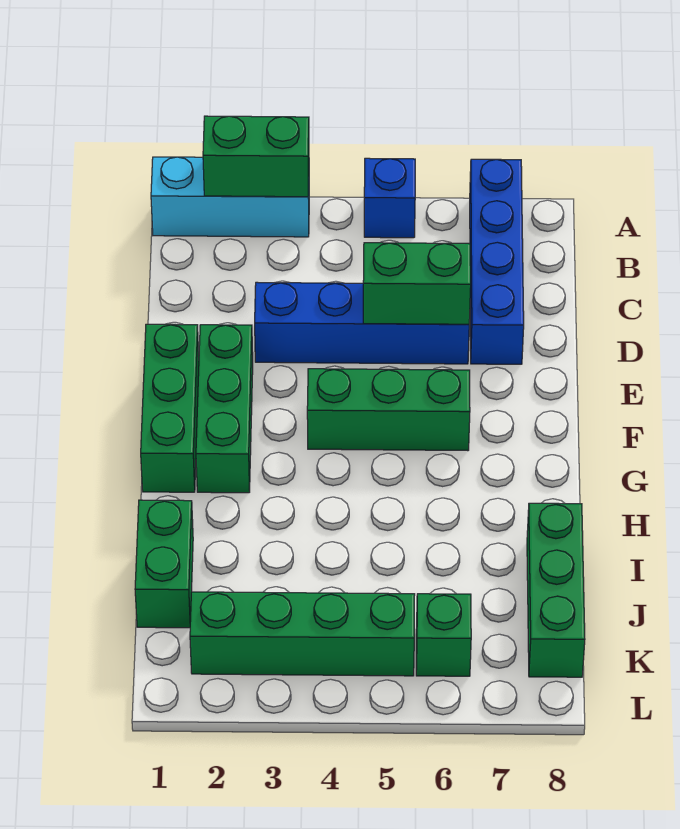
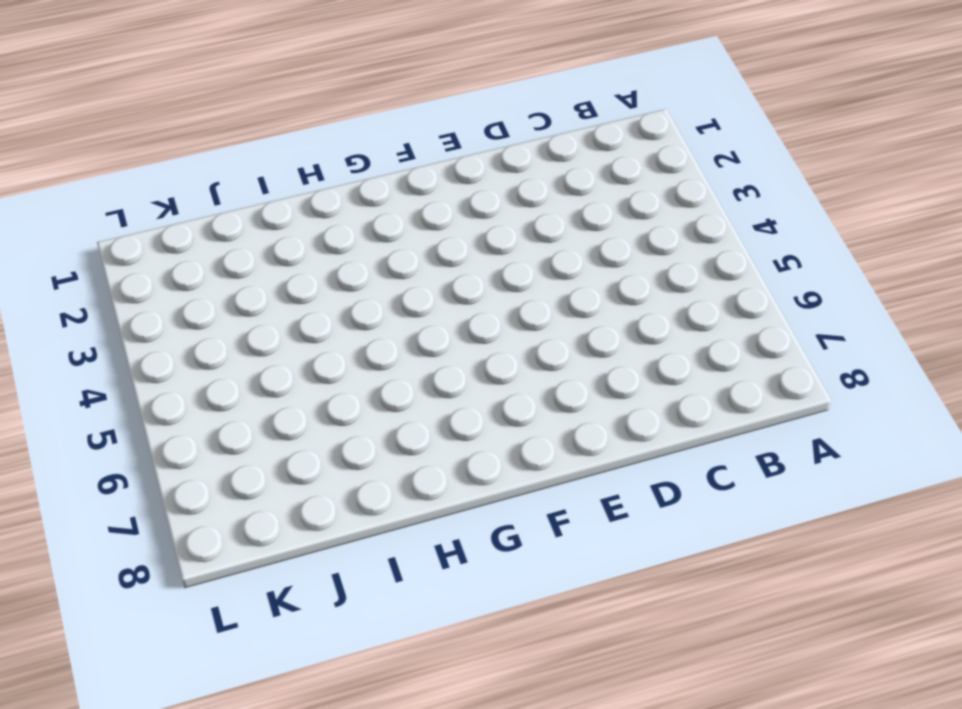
none -> cyan brick A1:A3 level 1
none -> blue brick A5 level 1
none -> blue brick A7:D7 level 1

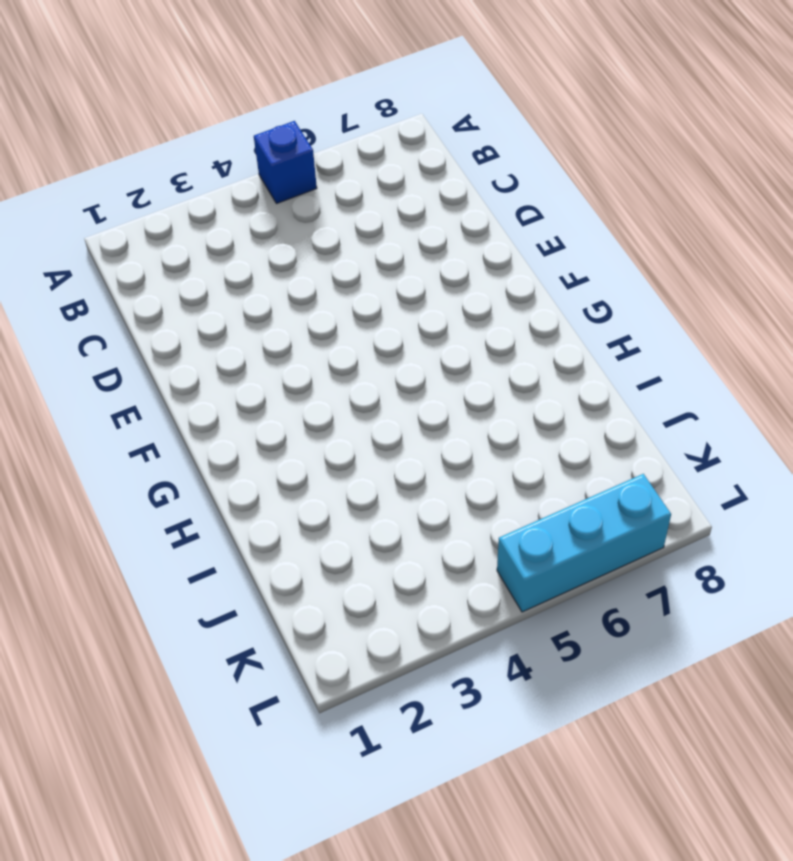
cyan brick L5:L7 level 1 -> cyan brick A1:A3 level 1
none -> blue brick A7:D7 level 1
none -> blue brick D3:D6 level 1
none -> green brick E1:G1 level 1

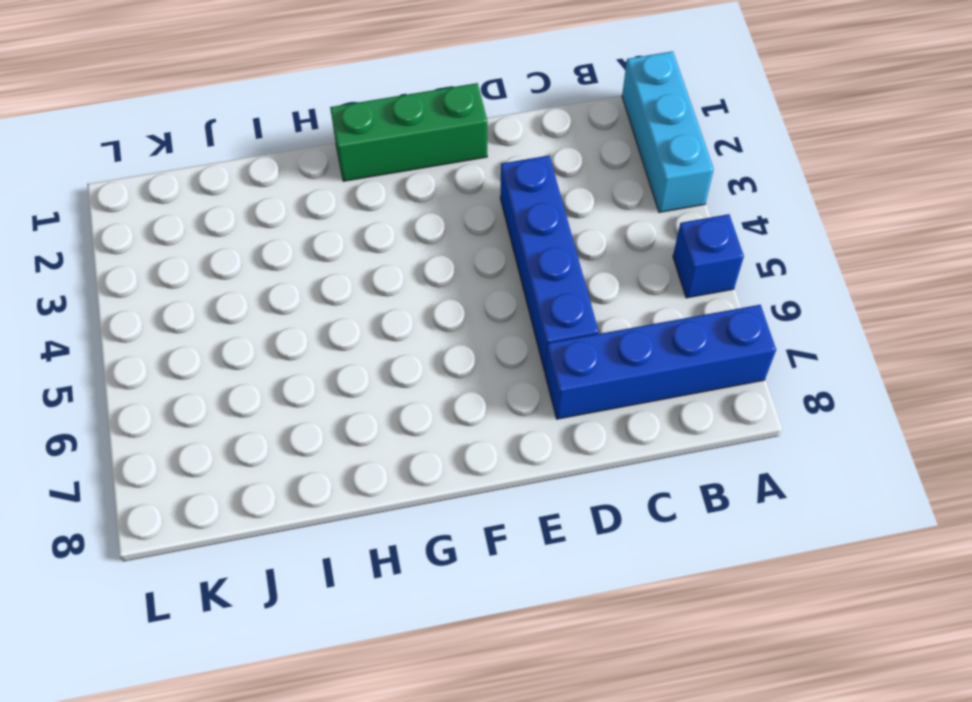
none -> green brick E2:G2 level 1
none -> green brick F4:F6 level 1
none -> green brick I1:J1 level 1

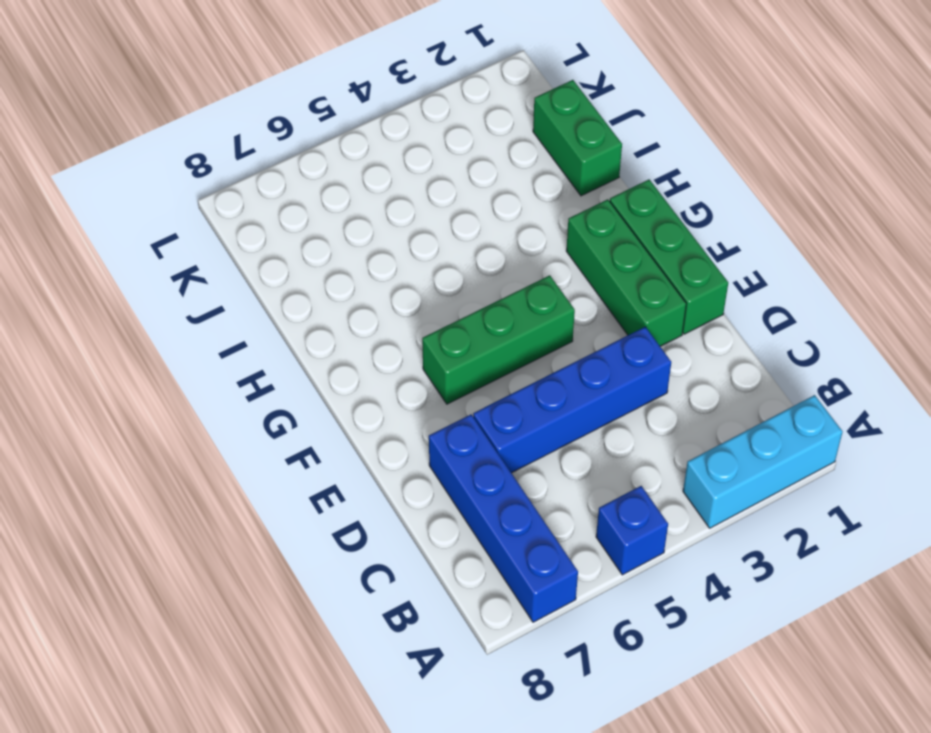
none -> green brick I8:K8 level 1
none -> green brick K2:K5 level 1
none -> green brick K6 level 1

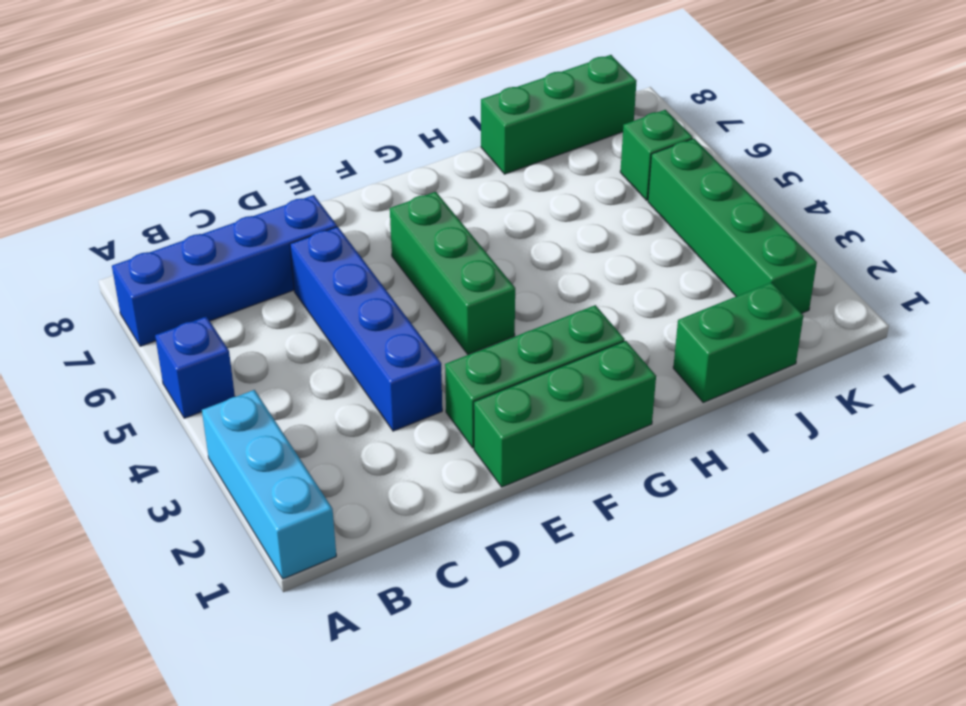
none -> green brick A2:A3 level 2
none -> green brick D5:D6 level 2

